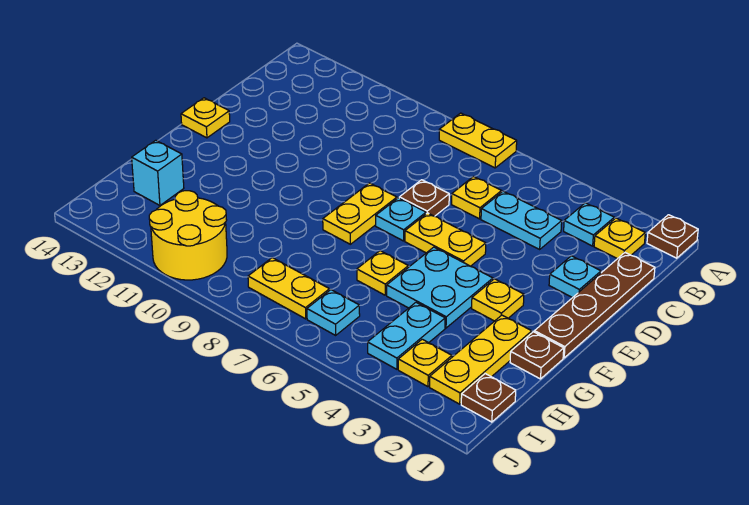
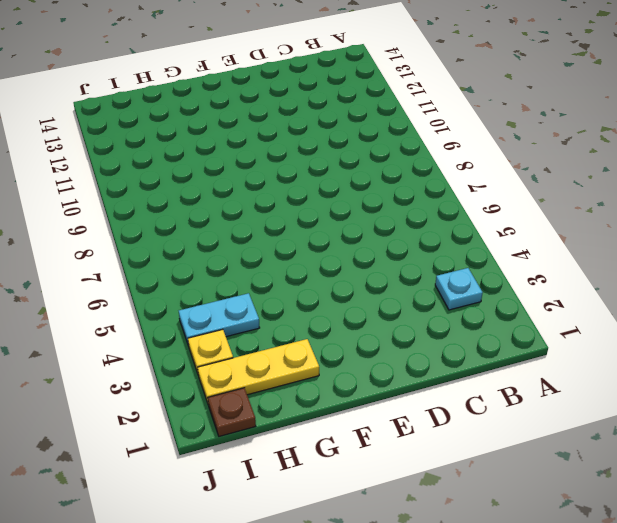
none -> brown plate A1 level 1
none -> yellow plate A7:A8 level 1
none -> yellow plate B2 level 1

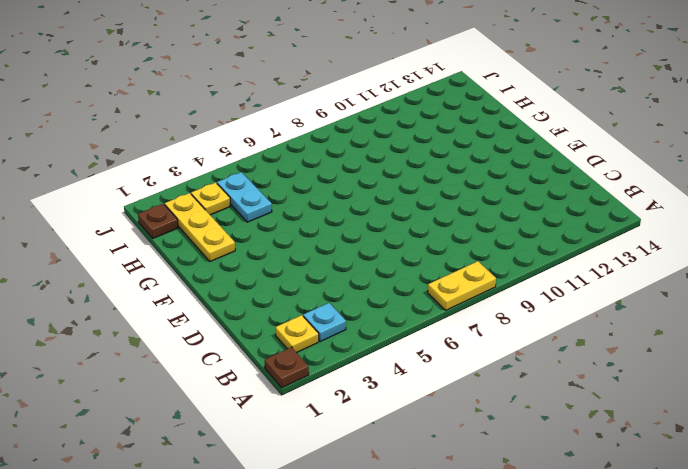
none -> brown plate C1:F1 level 1
none -> cyan plate C4:C5 level 1
none -> yellow plate C6 level 1

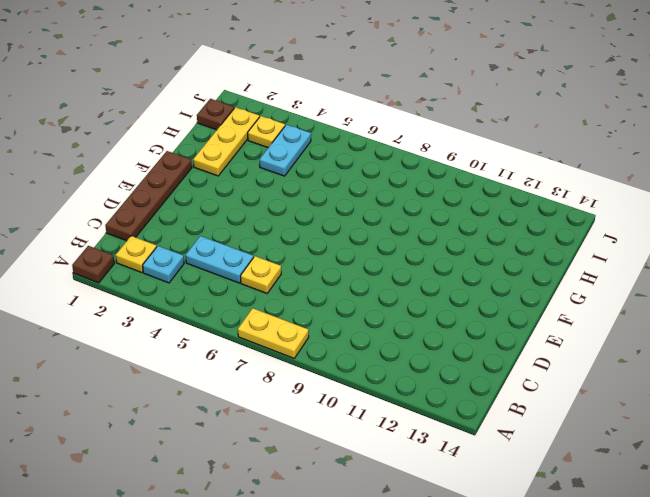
none -> cyan plate D2 level 1
none -> brown plate D7 level 1
none -> yellow plate E5:E6 level 1

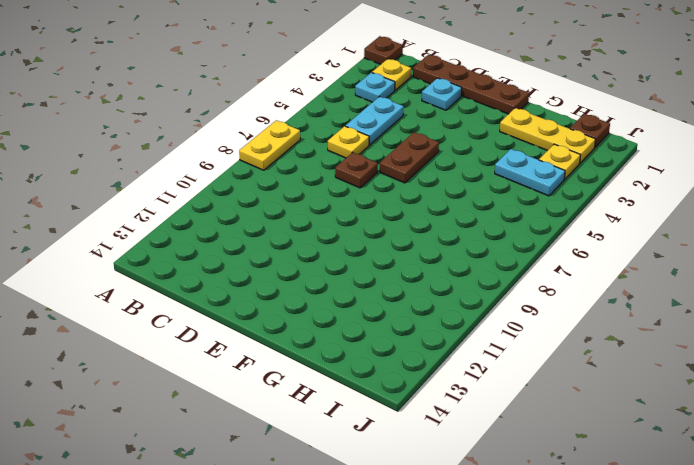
brown plate E5:E6 level 1 -> yellow plate E5:E6 level 1
none -> cyan plate E7 level 1
none -> yellow plate E8:F8 level 1
none -> yellow plate E14 level 1

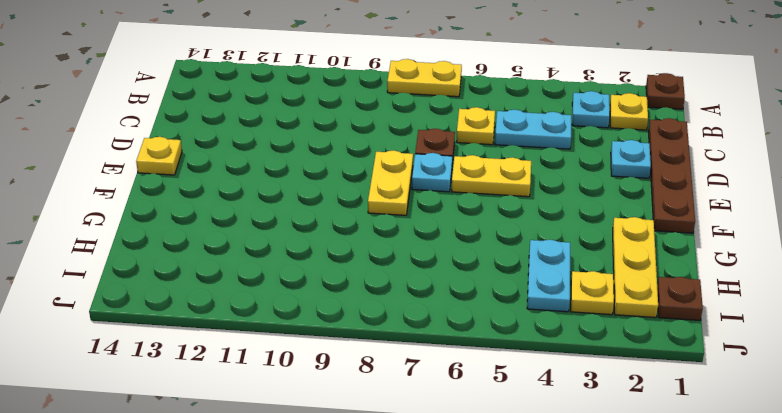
none -> yellow plate F3 level 1
none -> cyan plate F4:G5 level 1
none -> brown plate G1 level 1

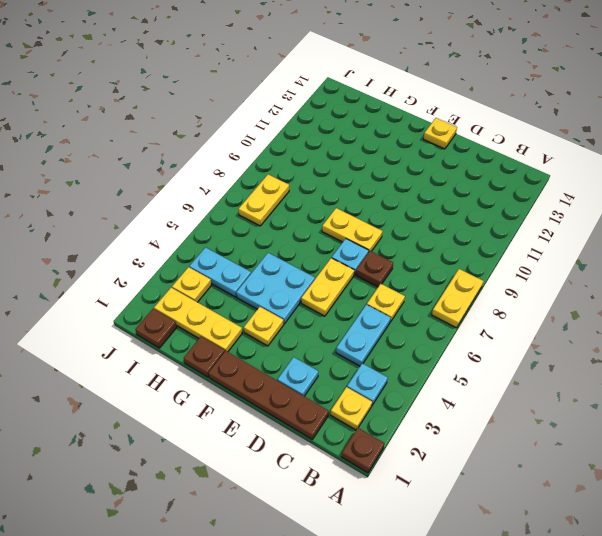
none -> yellow plate G6 level 1
none -> cyan brick H13 level 1
none -> cyan plate I6 level 1

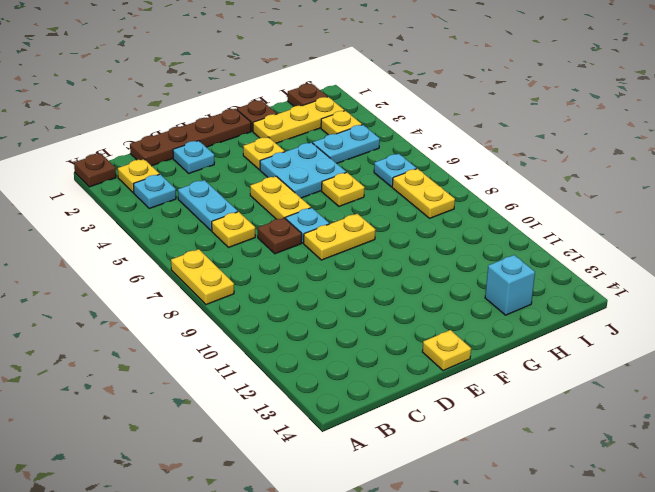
none -> yellow round brick I10:J11 level 1

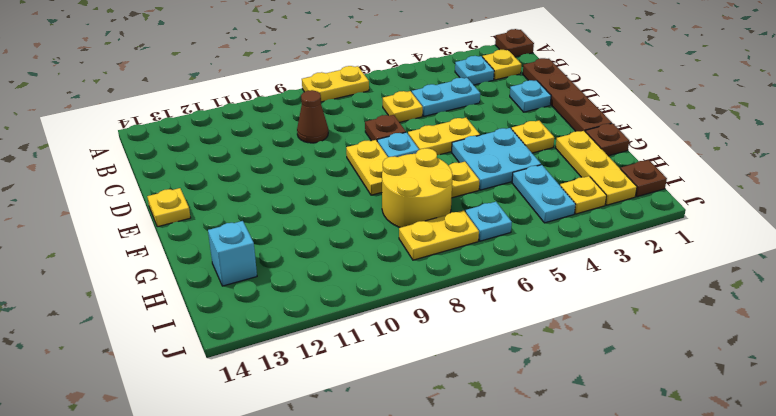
brown cone C9 level 1 -> none
yellow round brick G7:H8 level 1 -> yellow round brick I10:J11 level 1

